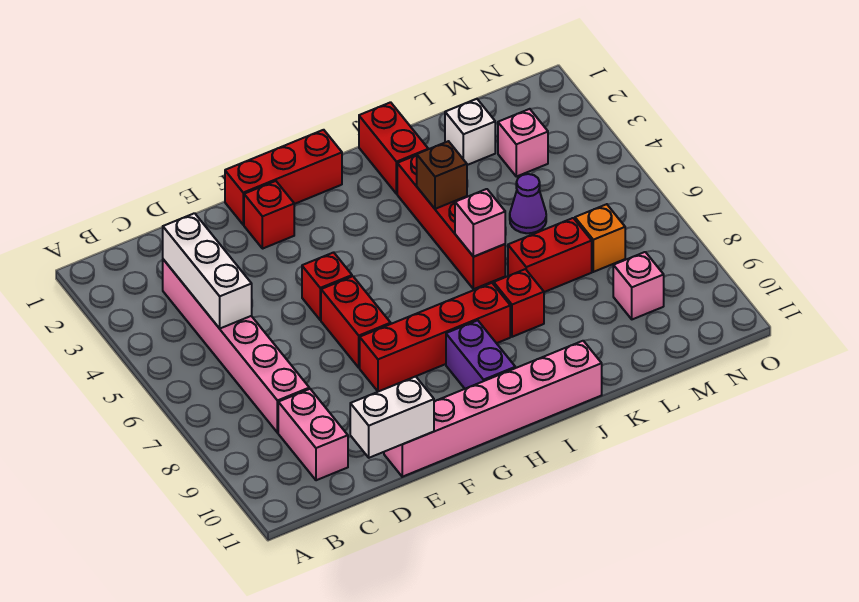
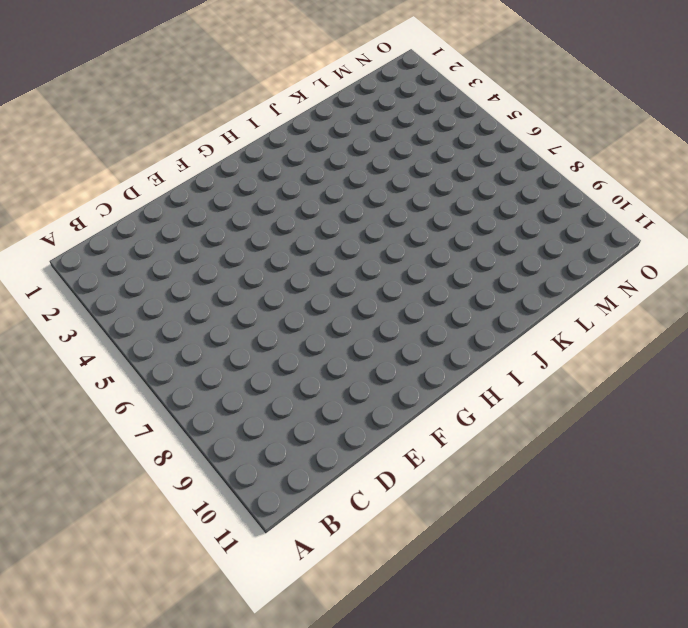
none -> pink brick C3:C8 level 1
none -> pink brick C9:C10 level 1
none -> pink brick E11:J11 level 1

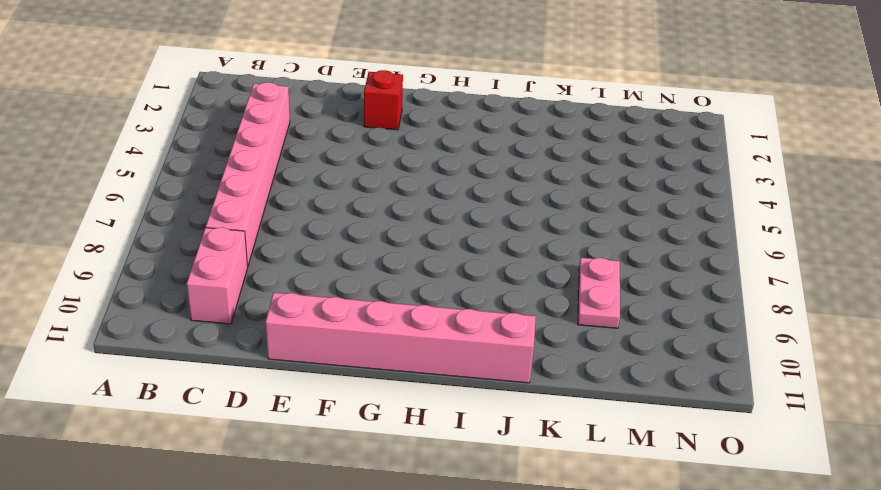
pink plate L8:L9 level 1 -> none
none -> red brick F1:H1 level 1
none -> red brick F5 level 1
none -> red brick F6:F7 level 1

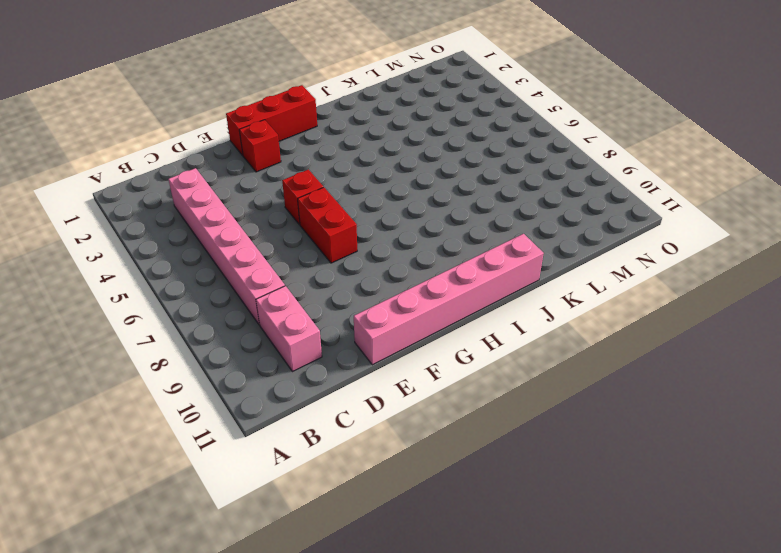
none -> red brick F8:I8 level 1
none -> purple brick H9:H10 level 1
none -> red brick J1:J2 level 1

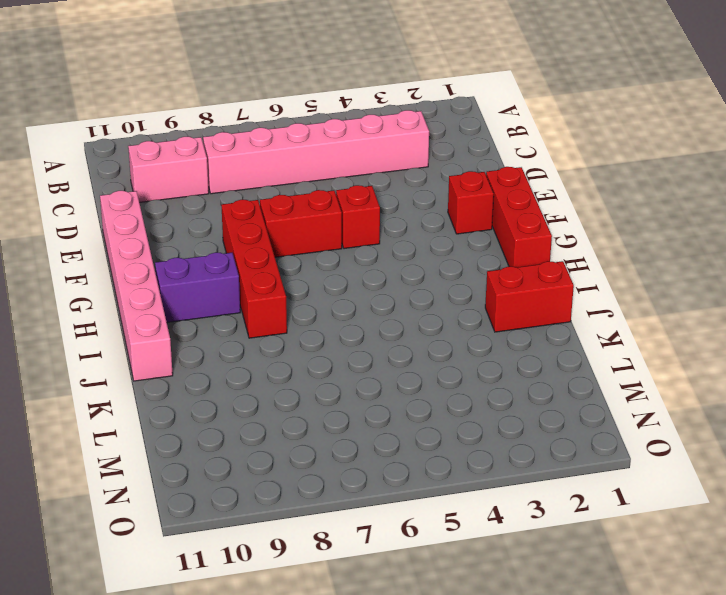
none -> red brick J3:J6 level 1
none -> red brick J8 level 1
none -> red brick K7:L7 level 1

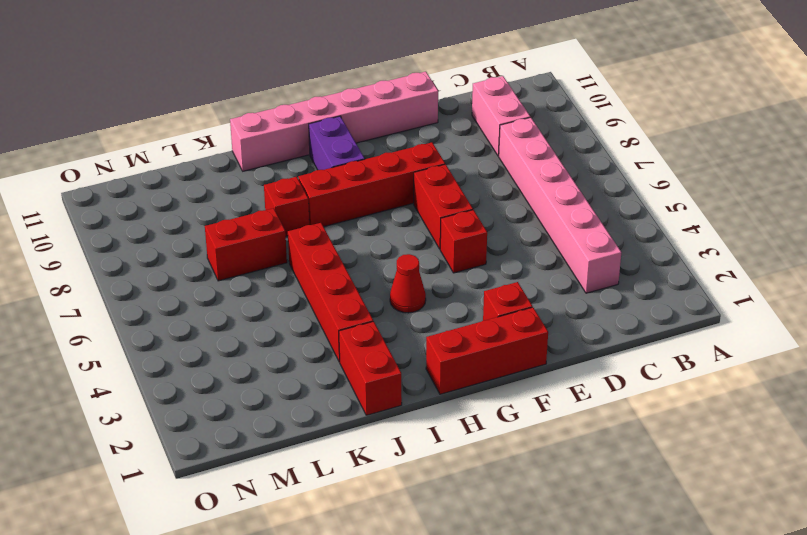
red cone H4 level 1 -> none
none -> white brick L2 level 1
none -> purple cone L5 level 1
none -> pink brick M3 level 1

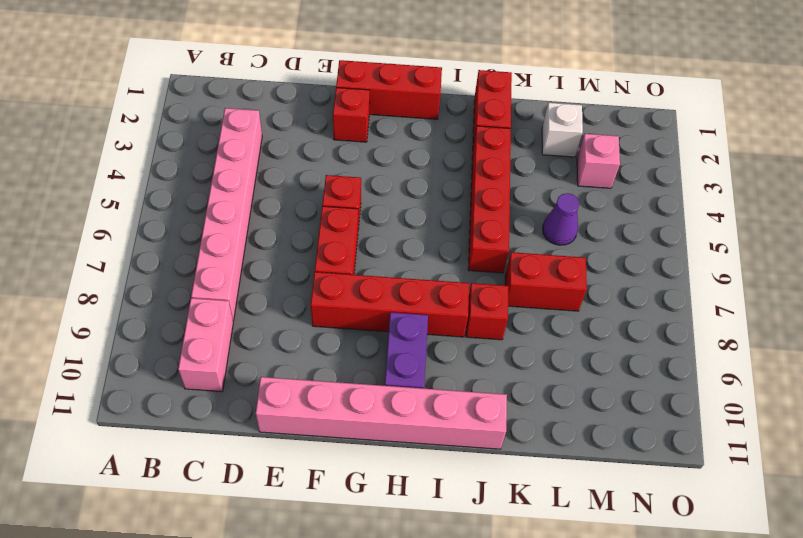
none -> orange brick M7 level 1
none -> pink brick M9 level 1
none -> white brick C3:C5 level 2

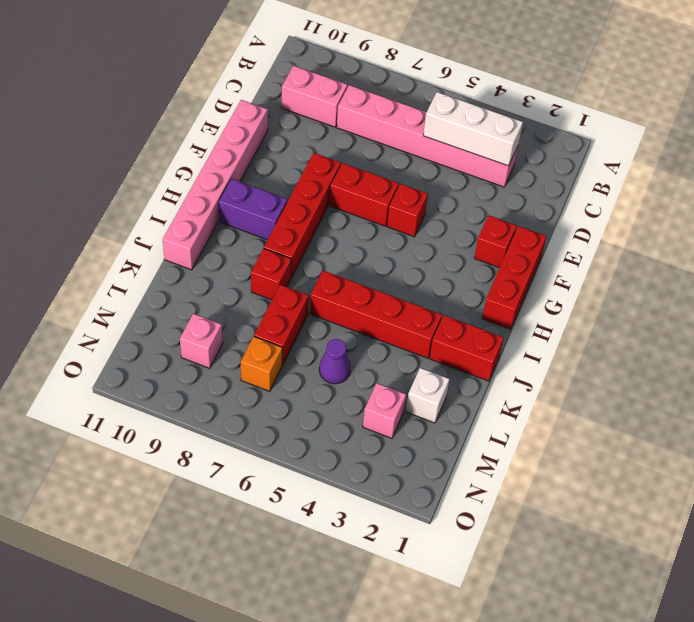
none -> white brick D11:E11 level 2
none -> brown brick J4 level 2
none -> pink brick J6 level 2

